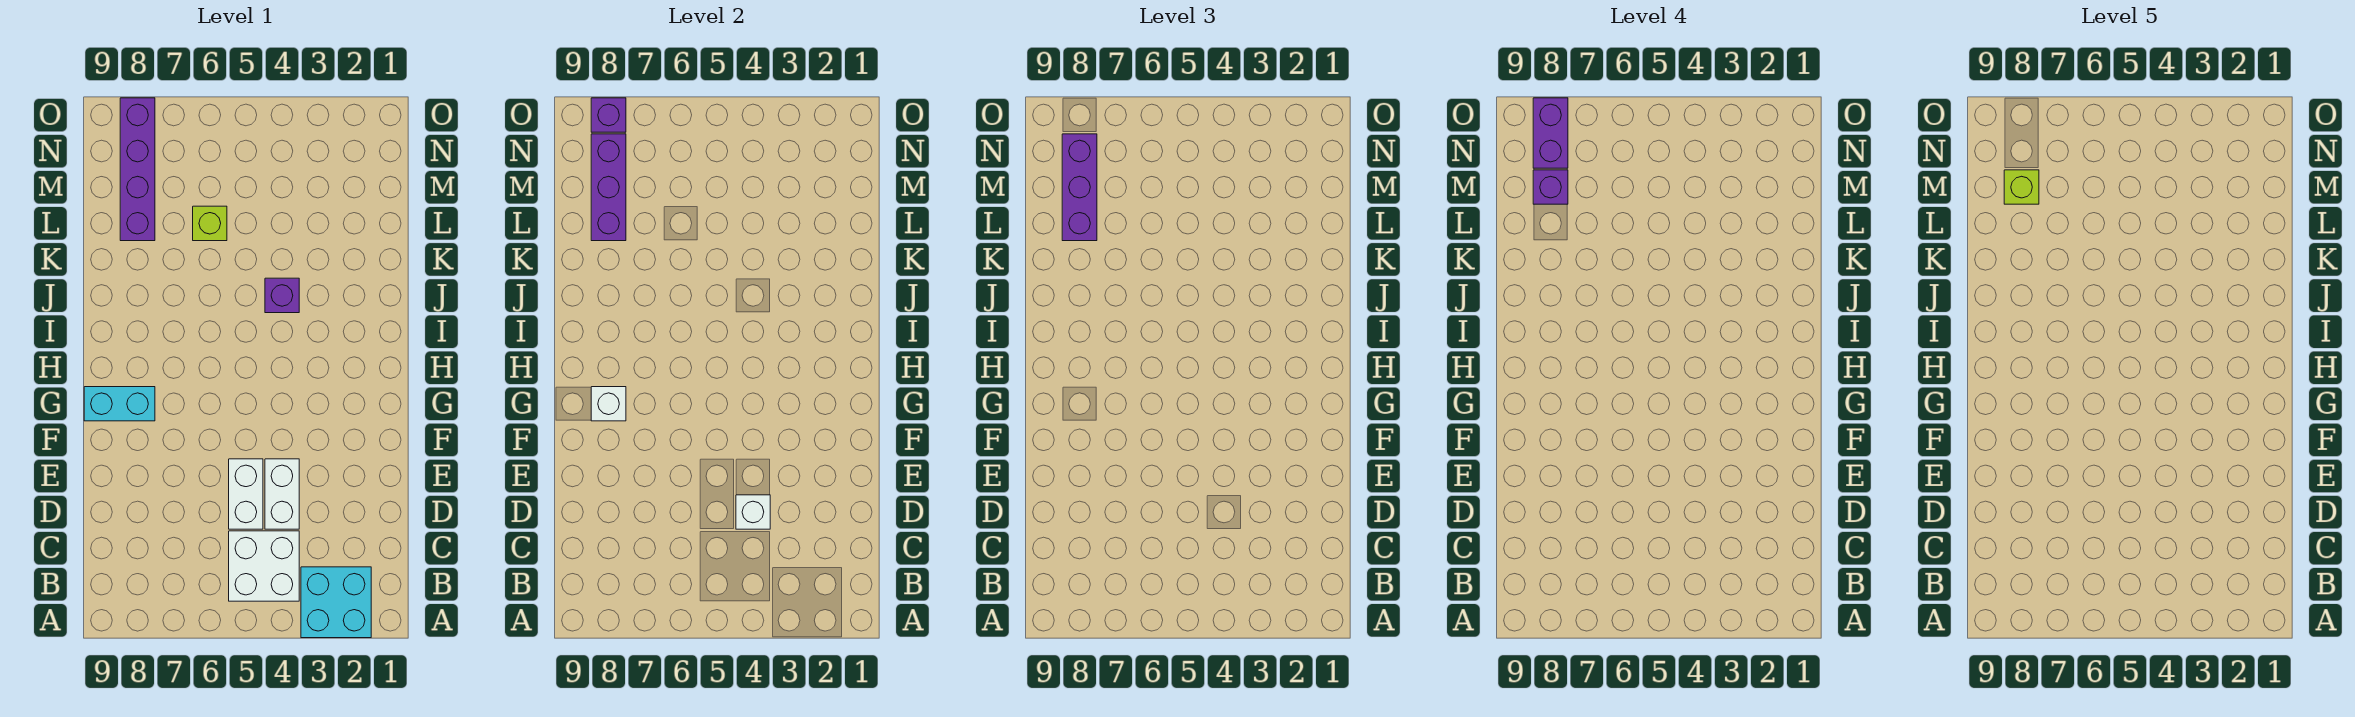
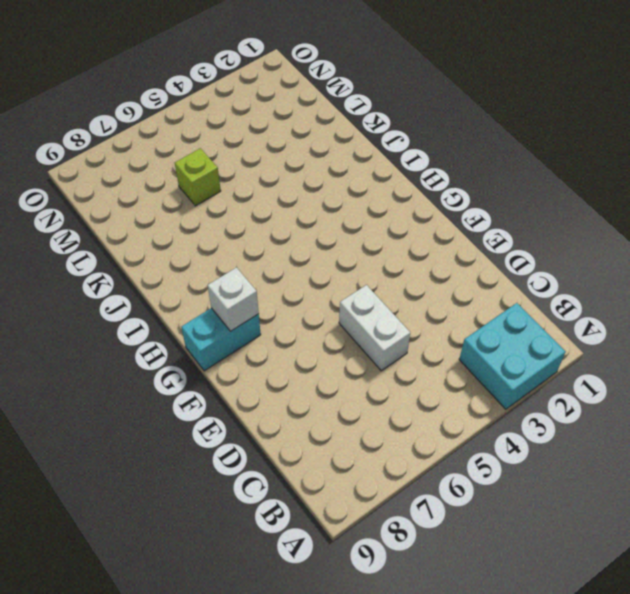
none -> white brick B4:C5 level 1
none -> white brick D4:E4 level 1
none -> purple brick J4 level 1

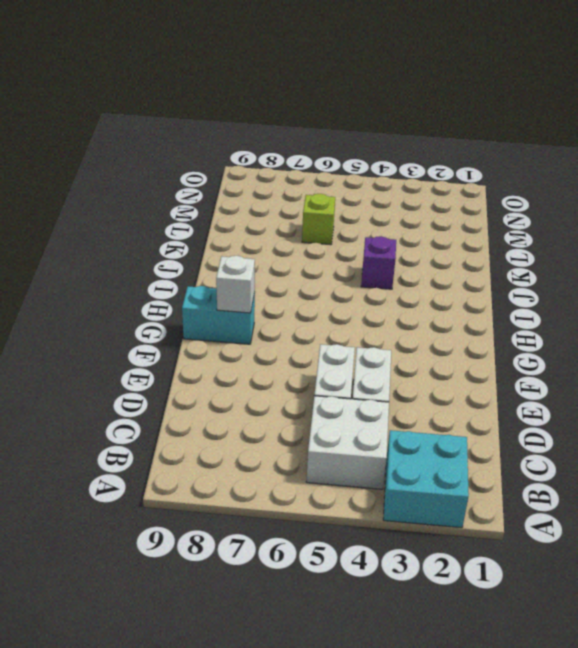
none -> purple brick L8:O8 level 1
none -> white brick D4 level 2
none -> purple brick L8:N8 level 2

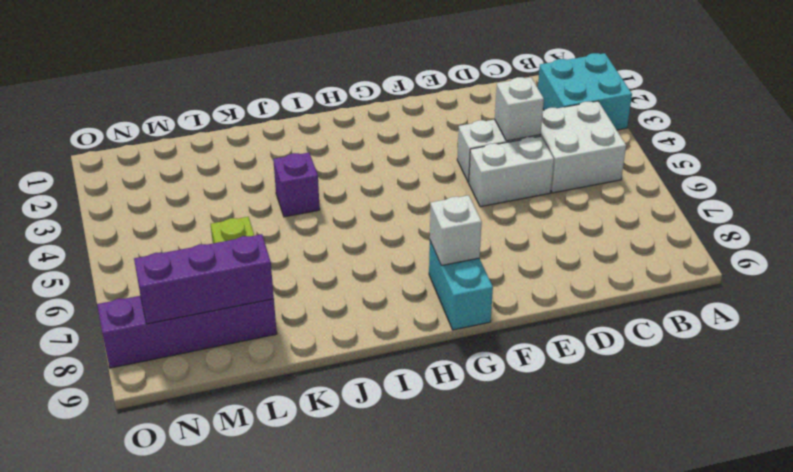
none -> purple brick O8 level 2
none -> purple brick L8:N8 level 3
none -> purple brick M8 level 4

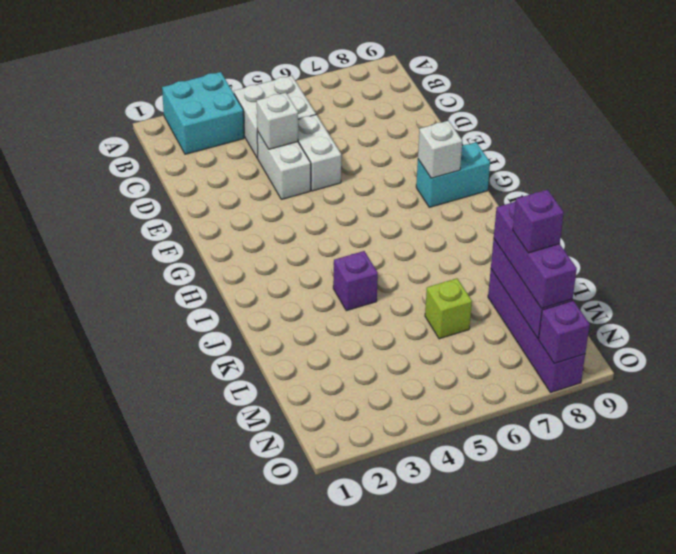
none -> purple brick N8:O8 level 4
none -> lime brick M8 level 5

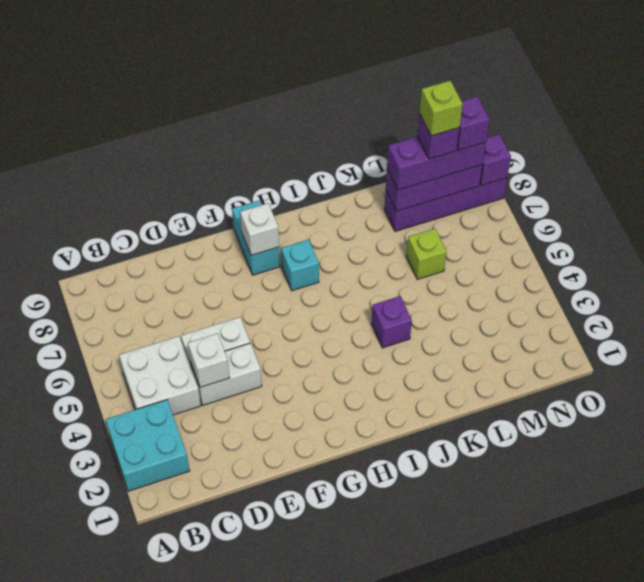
cyan brick H7 level 1 -> none
purple brick N8 level 4 -> purple brick N8:O8 level 4

